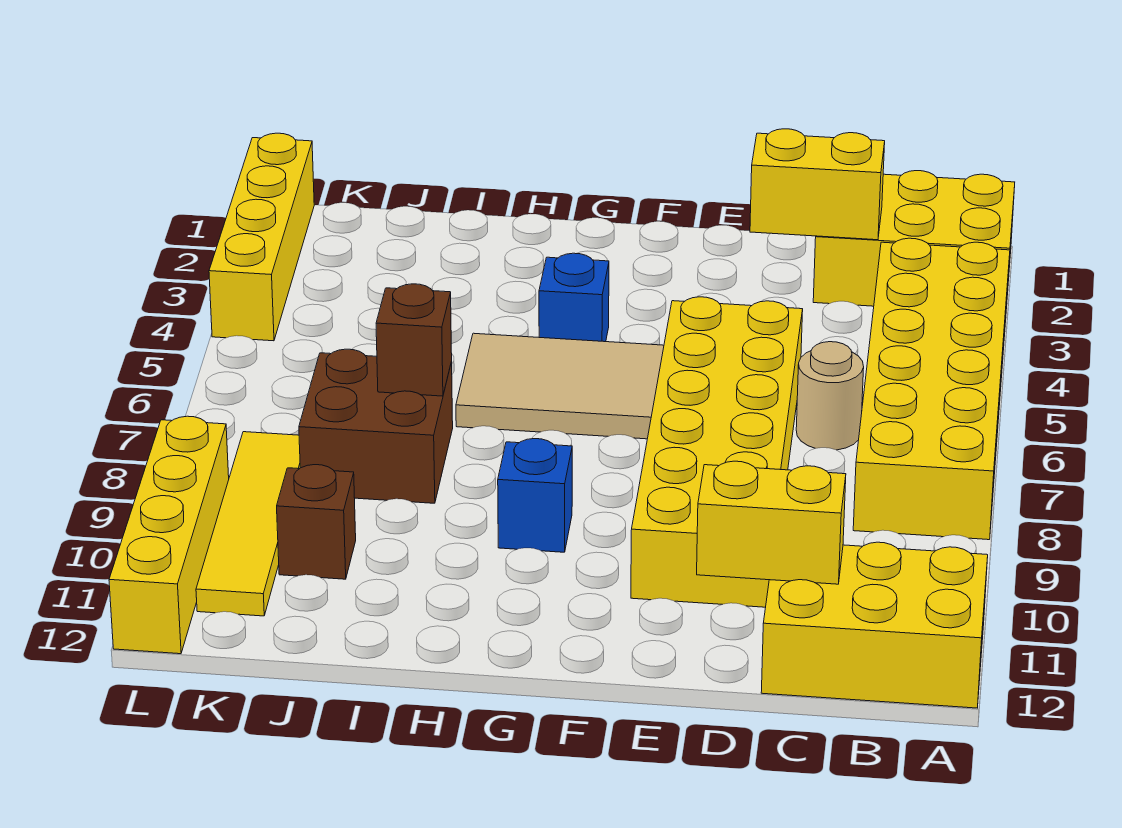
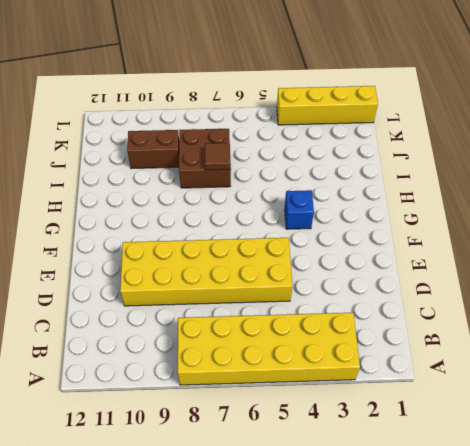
brown tile I7 level 2 -> brown brick I7 level 2
brown brick J9:J10 level 1 -> brown brick J10 level 1
none -> yellow brick A1:C2 level 1
none -> yellow brick A11:C12 level 1
none -> tan round brick C6 level 1

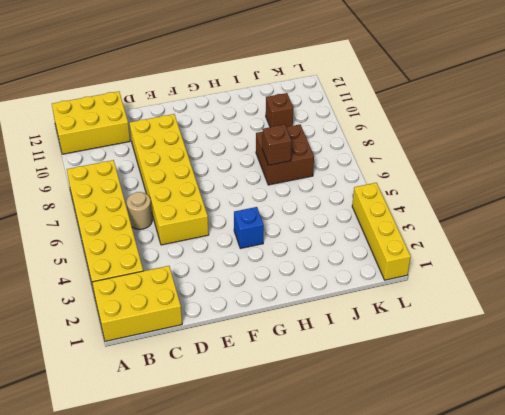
none -> tan tile F5:H6 level 1
none -> blue brick G9 level 1
none -> yellow tile K8:K11 level 1

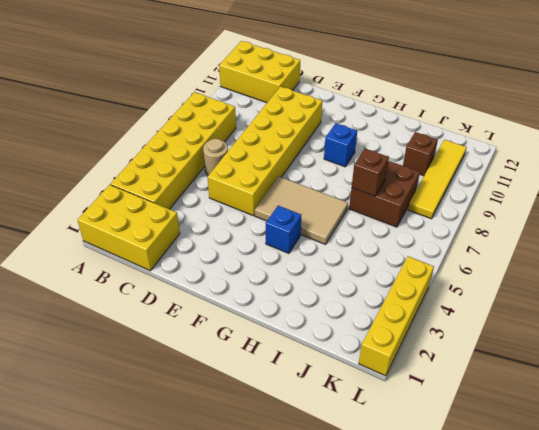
none -> yellow brick L9:L12 level 1
none -> yellow brick C2:D2 level 2
none -> yellow brick C11:D11 level 2

